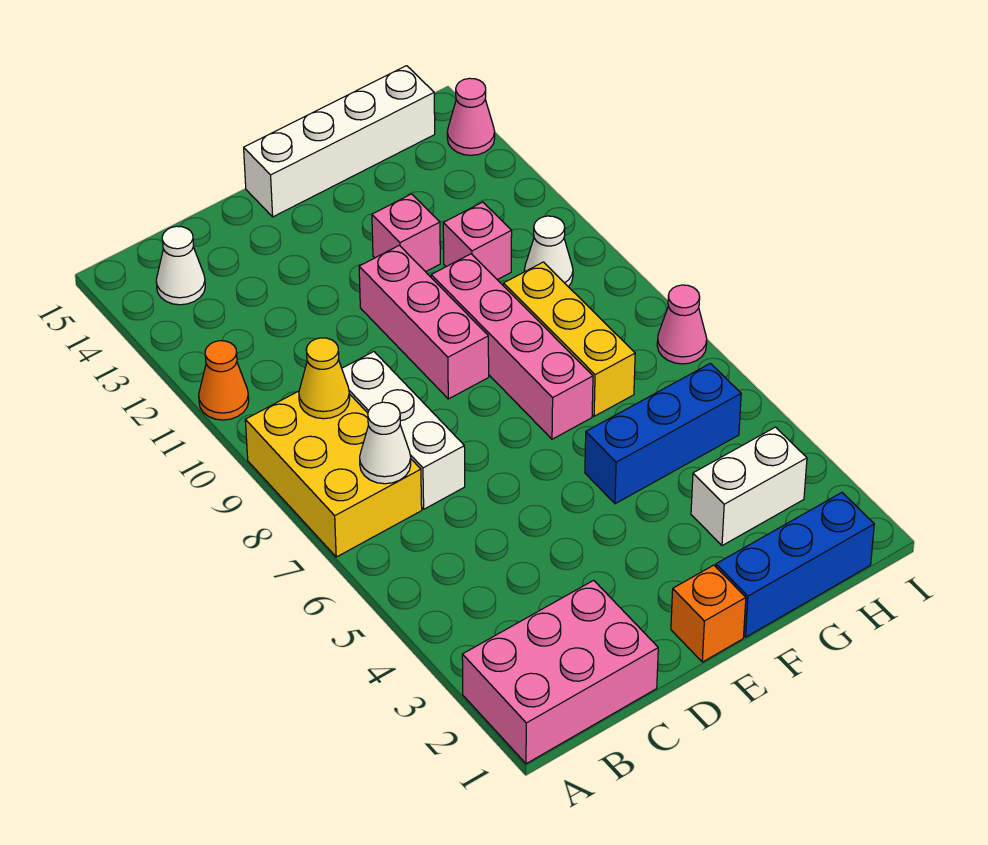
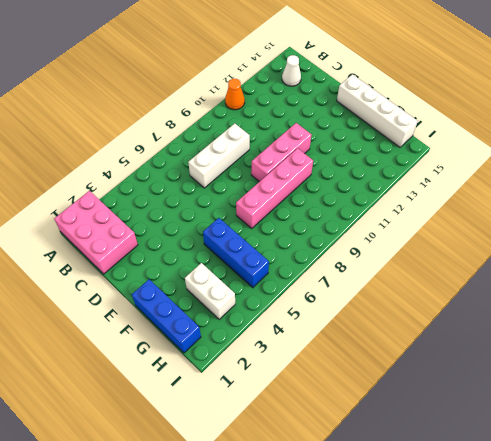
none -> yellow brick A7:B9 level 1
none -> orange brick E1 level 1
none -> pink brick F12 level 1

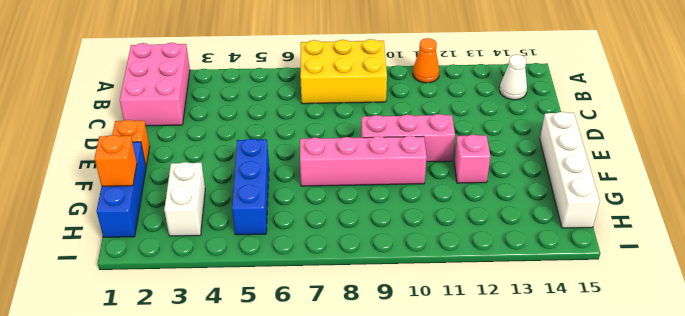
orange brick G1 level 2 -> none
none -> white brick C7:C9 level 1
none -> yellow brick G7:G9 level 1
none -> pink brick G11 level 1

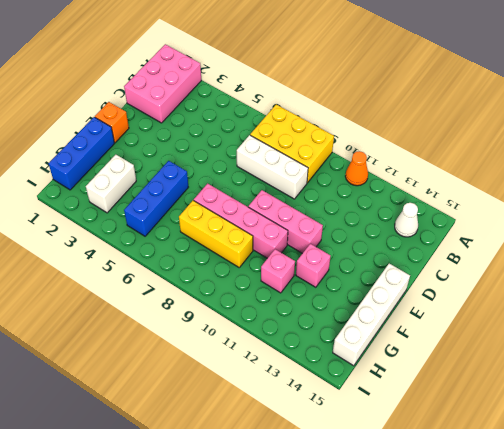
none -> white cone H10 level 1
none -> pink cone I7 level 1
none -> pink cone I14 level 1

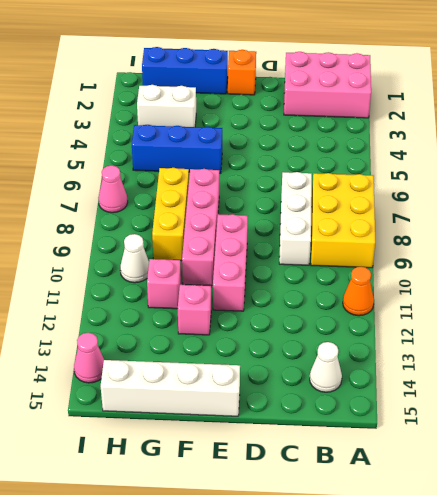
none -> white cone B7 level 2
none -> yellow cone B9 level 2

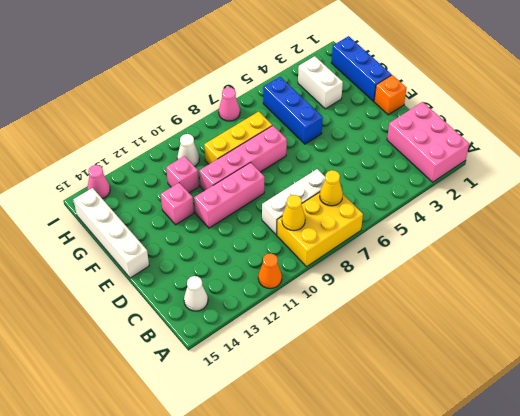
yellow cone B7 level 2 -> white cone B7 level 2

